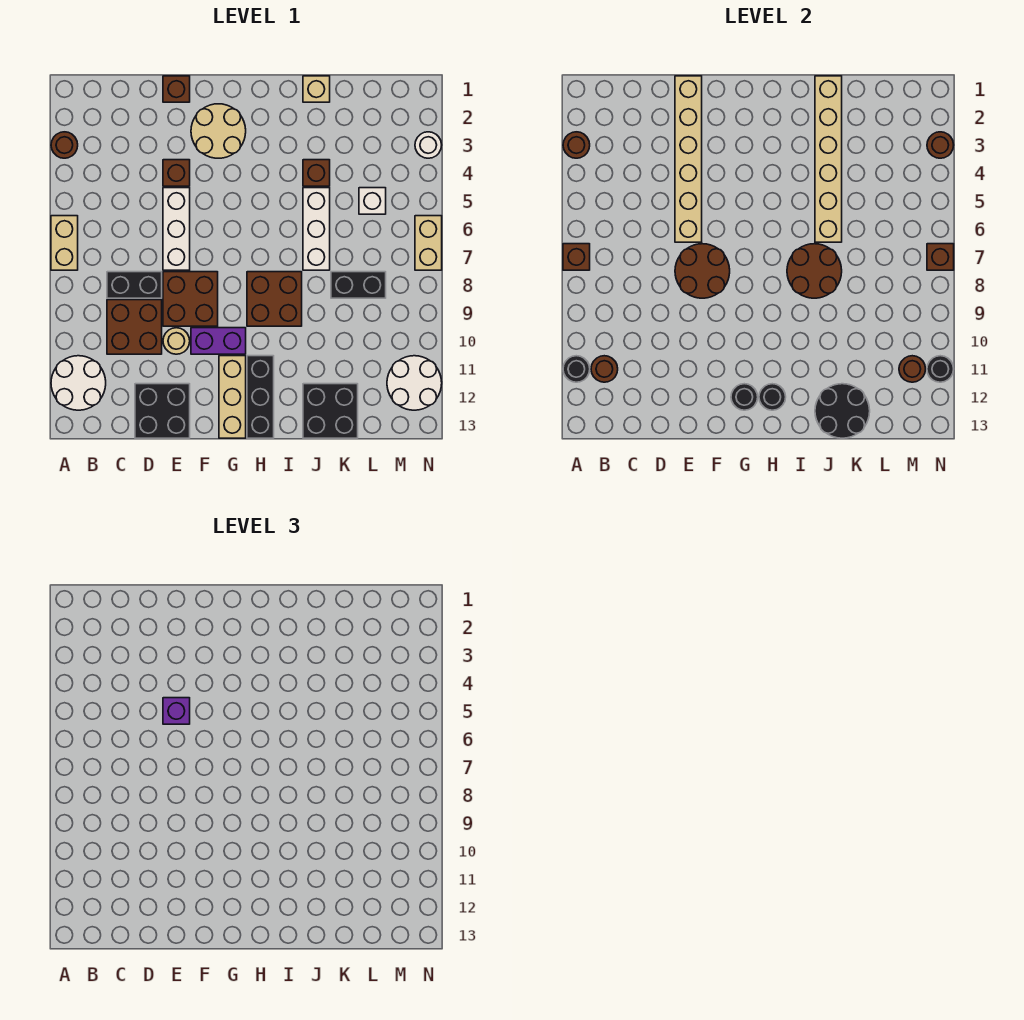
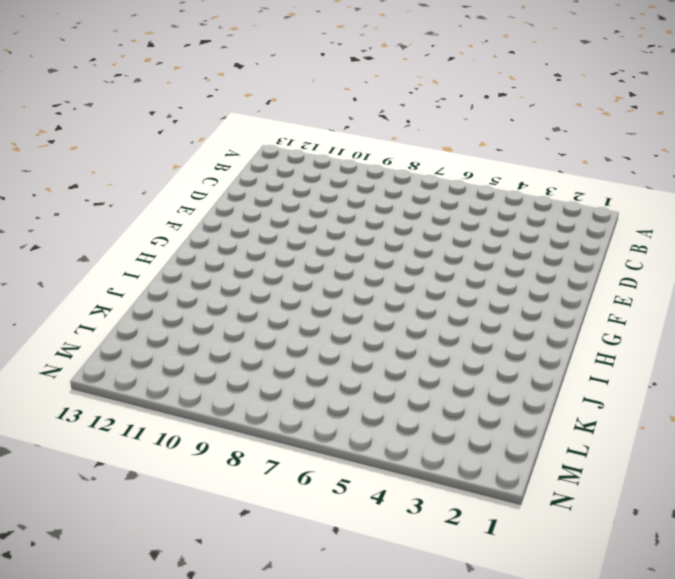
none -> brown round brick A3 level 1
none -> tan brick A6:A7 level 1
none -> white round brick A11:B12 level 1
none -> black brick C8:D8 level 1

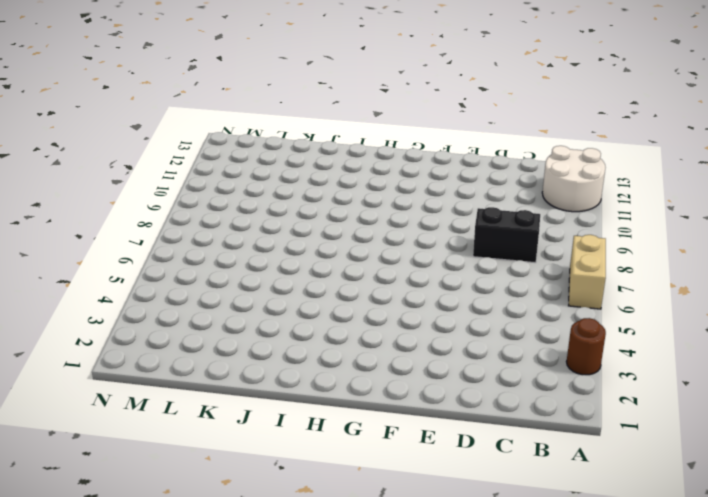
none -> brown brick C9:D10 level 1
none -> black brick D12:E13 level 1
none -> brown brick E1 level 1
none -> brown brick E4 level 1

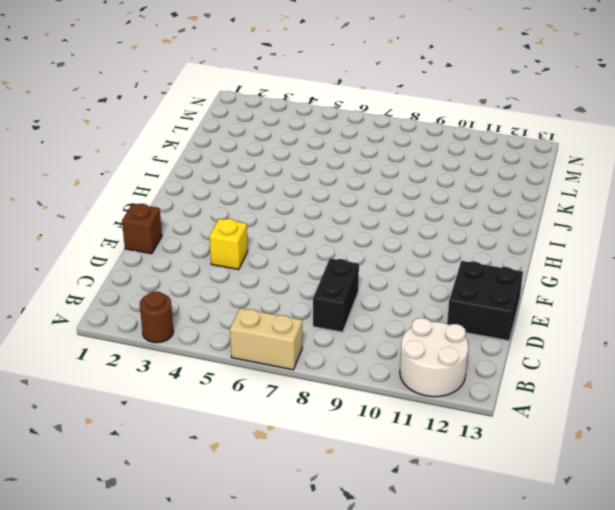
yellow brick E4 level 1 -> brown brick E4 level 1
none -> brown brick C9:D10 level 1
none -> white brick E5:E7 level 1
none -> brown brick E8:F9 level 1
none -> tan round brick E10 level 1

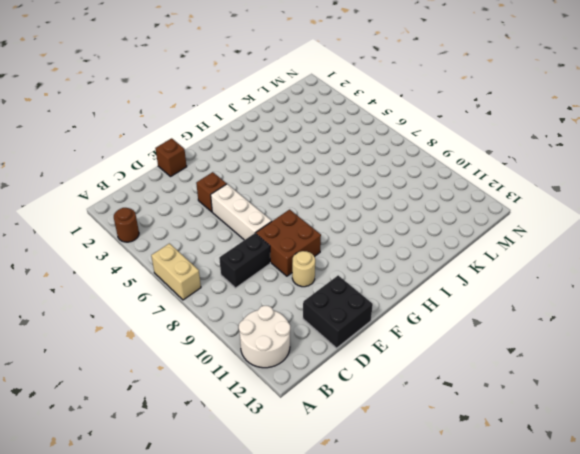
none -> brown brick C9:D10 level 1
none -> tan round brick F2:G3 level 1
none -> purple brick F10:G10 level 1
none -> tan brick G11:G13 level 1

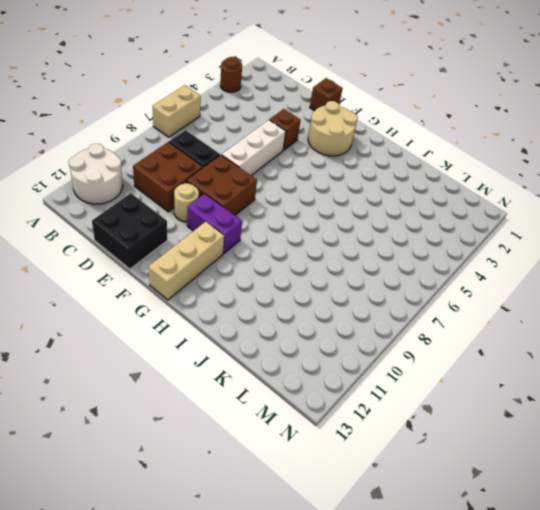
none -> brown brick H8:I9 level 1
none -> black brick H11:H13 level 1
none -> tan brick J1 level 1
none -> brown brick J4 level 1

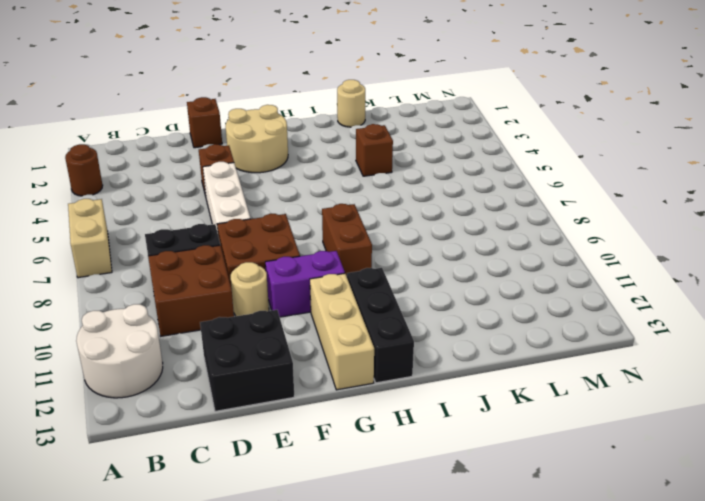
brown brick H8:H9 level 1 -> brown brick H8:I9 level 1
tan round brick J1 level 1 -> tan brick J1 level 1
none -> white brick J5:J7 level 1
none -> black brick J12:K13 level 1
none -> black brick K8:L8 level 1
none -> white brick L5 level 1

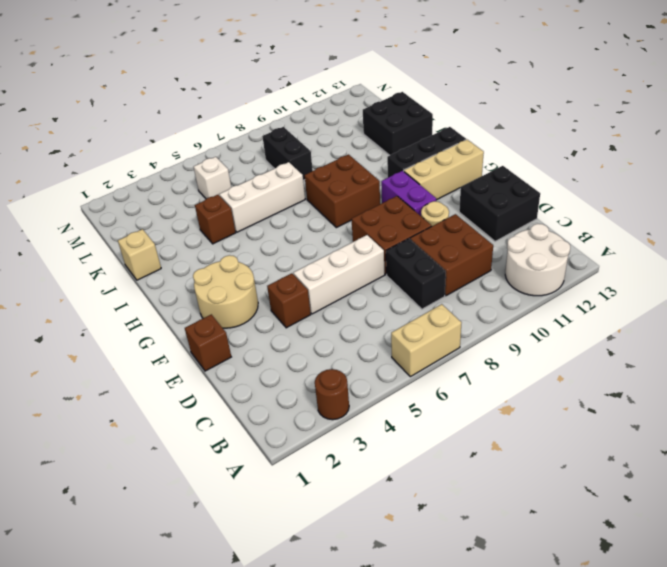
none -> white round brick M11:N12 level 1
none -> white round brick N3 level 1
none -> tan brick N6:N7 level 1
none -> brown round brick A3 level 2

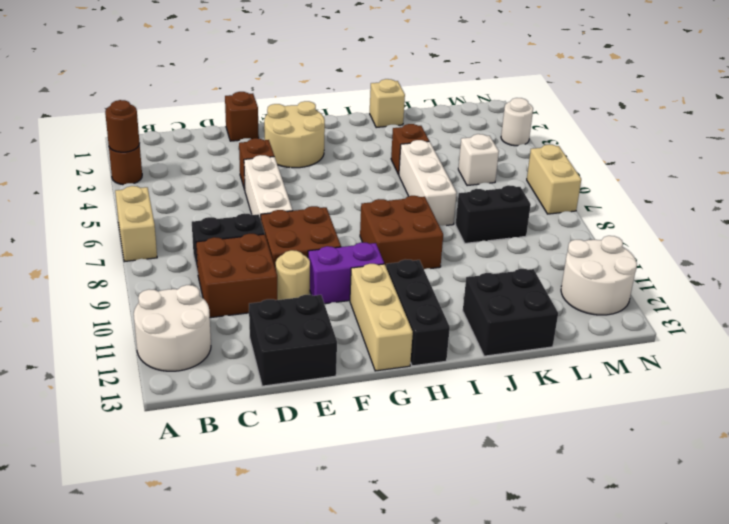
none -> brown brick A7 level 2
none -> black round brick A11 level 2
none -> brown round brick B11 level 2
none -> tan brick E1:E6 level 2

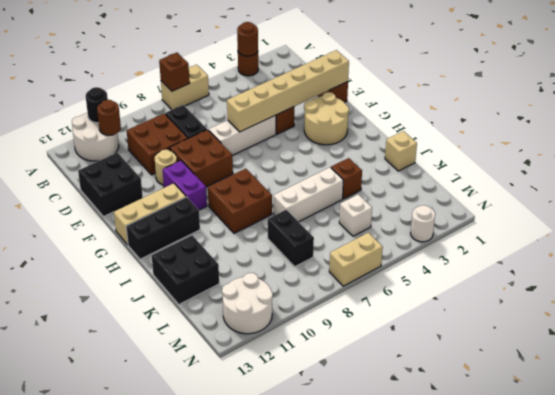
none -> brown round brick E7:F8 level 2
none -> black round brick G12 level 2
none -> black round brick H12 level 2
none -> brown round brick I7:J8 level 2

